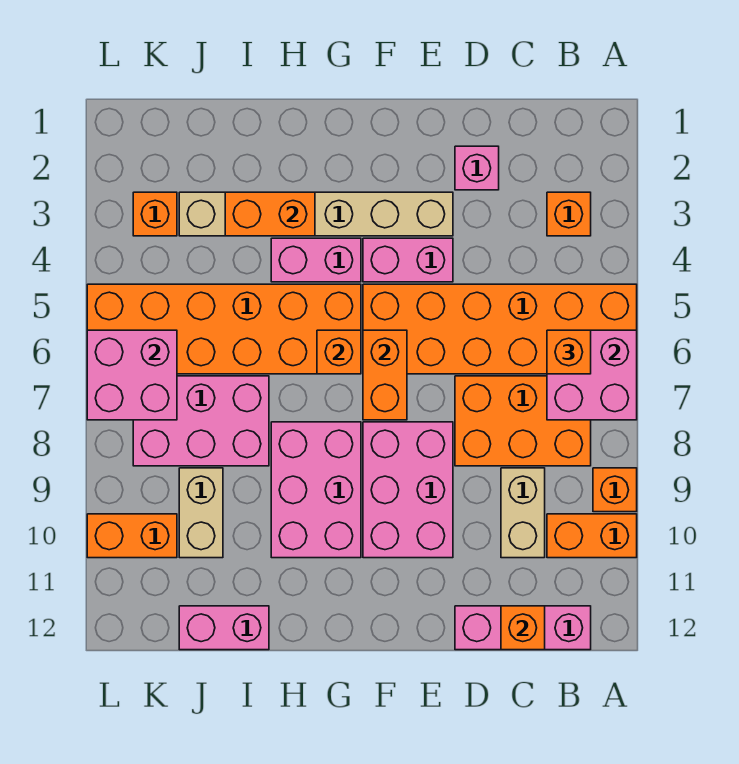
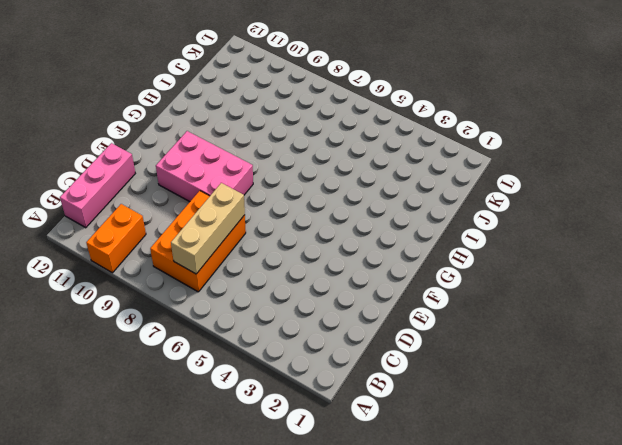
tan brick B7:D7 level 2 -> pink brick A6:B7 level 2
none -> orange brick A5:F6 level 1
none -> orange brick A9 level 1
none -> orange brick B3 level 1

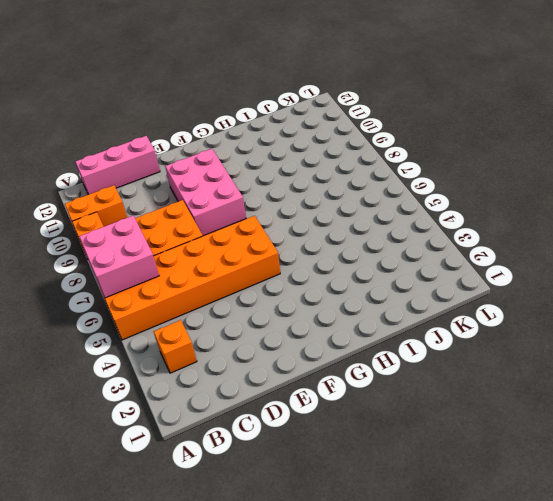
none -> tan brick C9:C10 level 1
none -> pink brick D2 level 1
none -> tan brick E3:J3 level 1

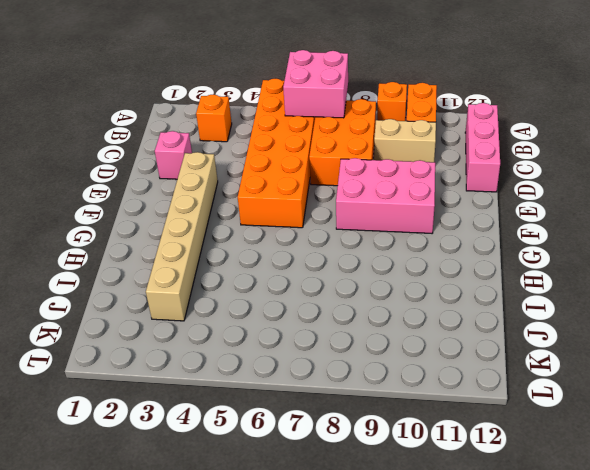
none -> pink brick E4:F4 level 1
none -> pink brick G4:H4 level 1
none -> orange brick G5:L6 level 1

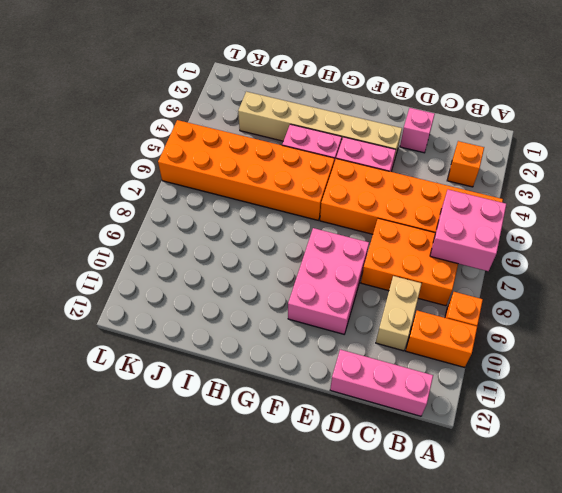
none -> pink brick G8:H10 level 1
none -> pink brick I7:K8 level 1
none -> pink brick I12:J12 level 1

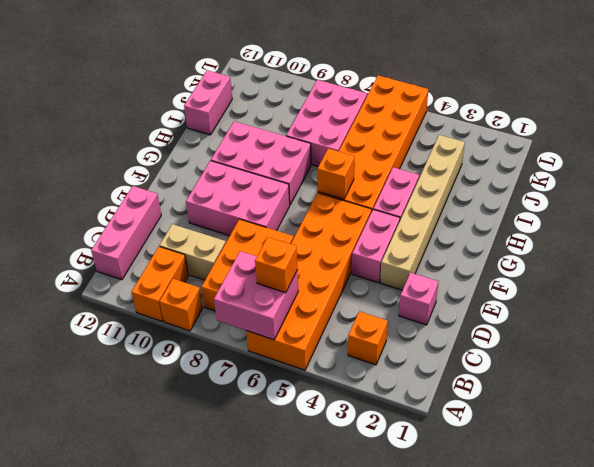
none -> tan brick J9:J10 level 1
none -> orange brick K3 level 1
none -> orange brick K10:L10 level 1

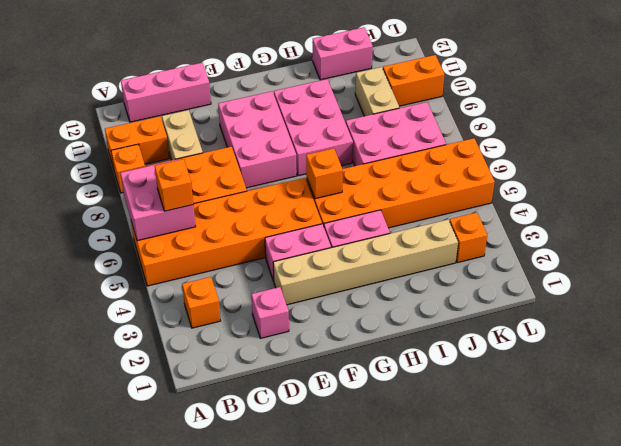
none -> orange brick C12 level 2
none -> orange brick F6:F7 level 2
none -> orange brick H3:I3 level 2

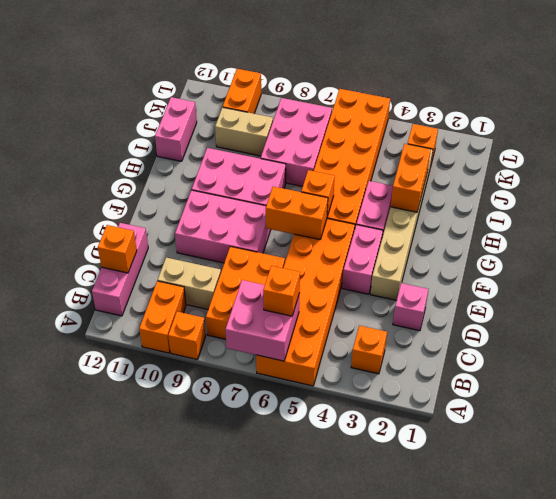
none -> pink brick K6:L7 level 2

